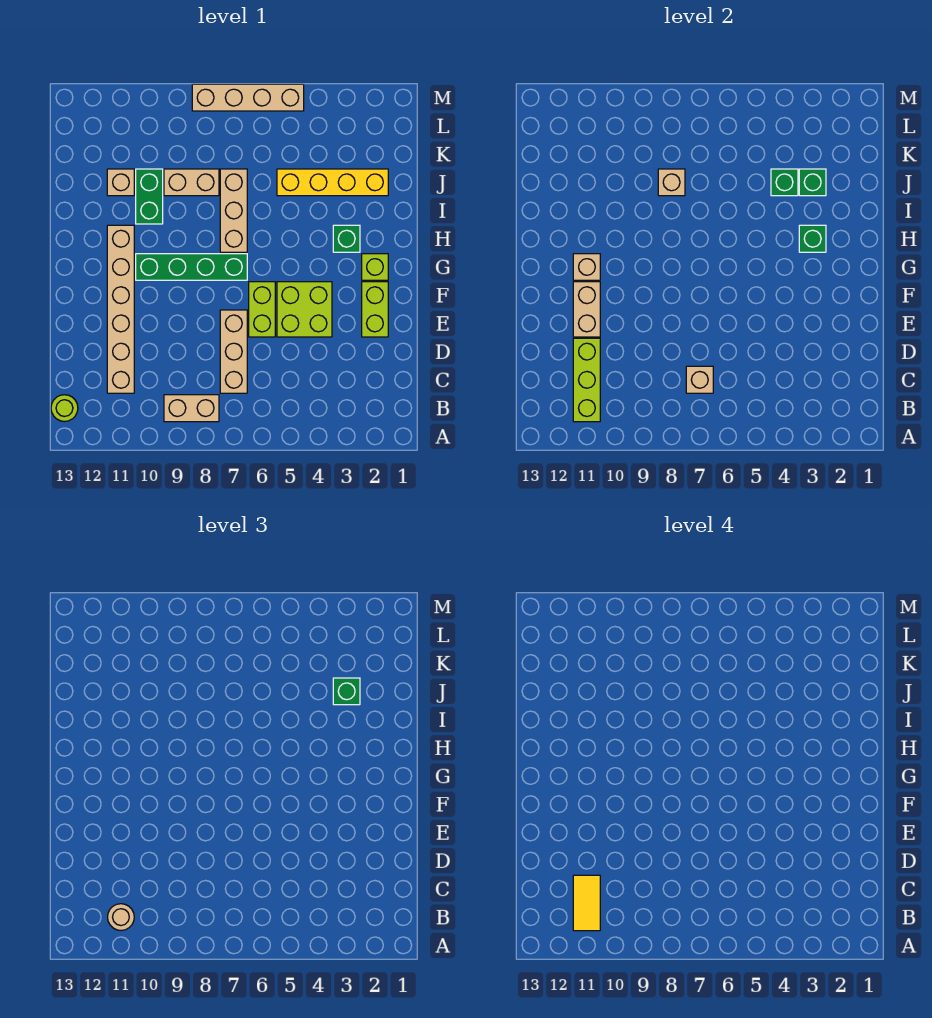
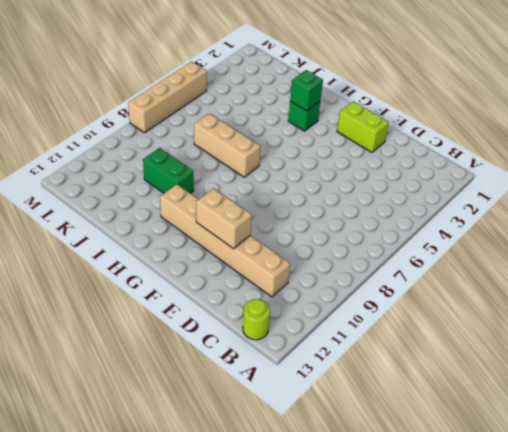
none -> tan brick B8:B9 level 1
none -> tan brick C7:E7 level 1
none -> lime brick E4:F5 level 1

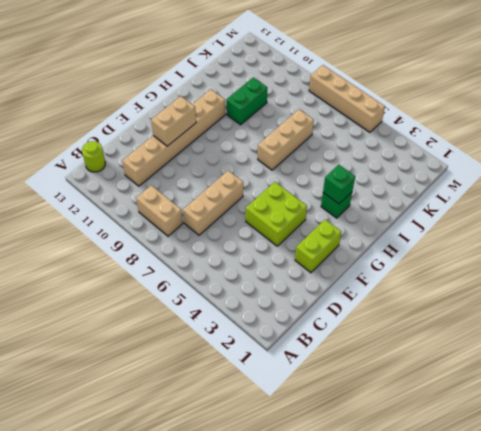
none -> lime brick E6:F6 level 1
none -> lime brick G2 level 1
none -> green brick G7:G10 level 1

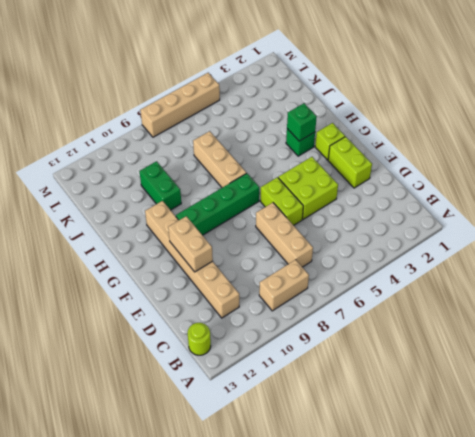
none -> yellow brick J2:J5 level 1
none -> tan brick J8:J9 level 1
none -> tan brick J11 level 1

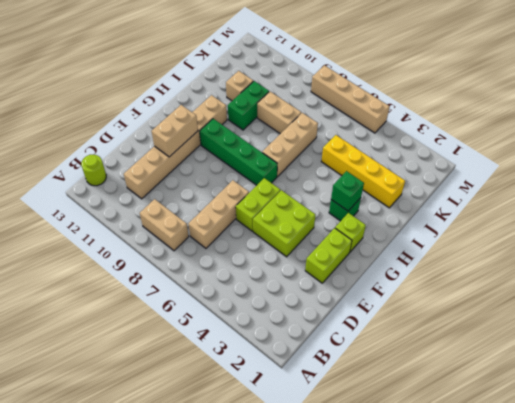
none -> lime brick B11:D11 level 2
none -> tan brick C7 level 2
none -> tan brick G11 level 2

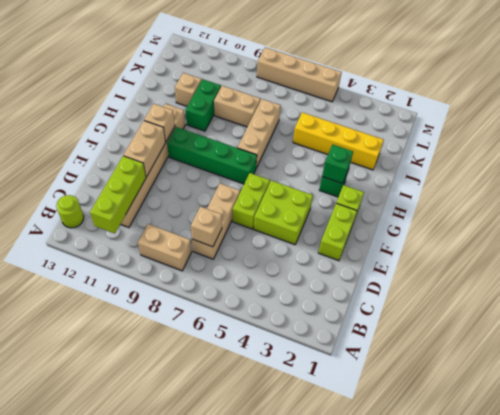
none -> green brick J3 level 2
none -> green brick J4 level 2
none -> tan brick J8 level 2

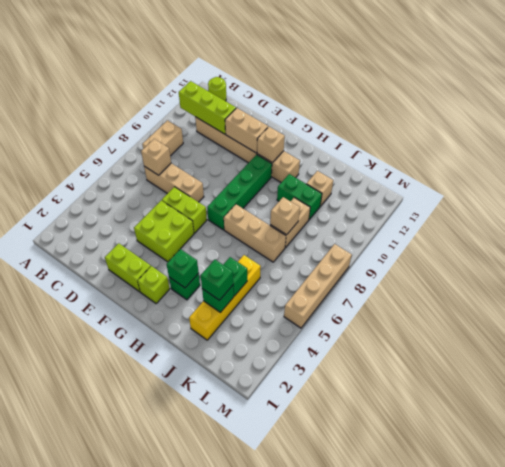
none -> tan round brick B11 level 3
none -> yellow tile B11:C11 level 4

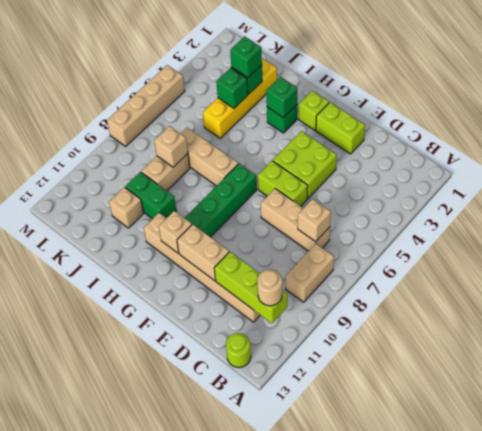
none -> yellow tile B11:C11 level 4

